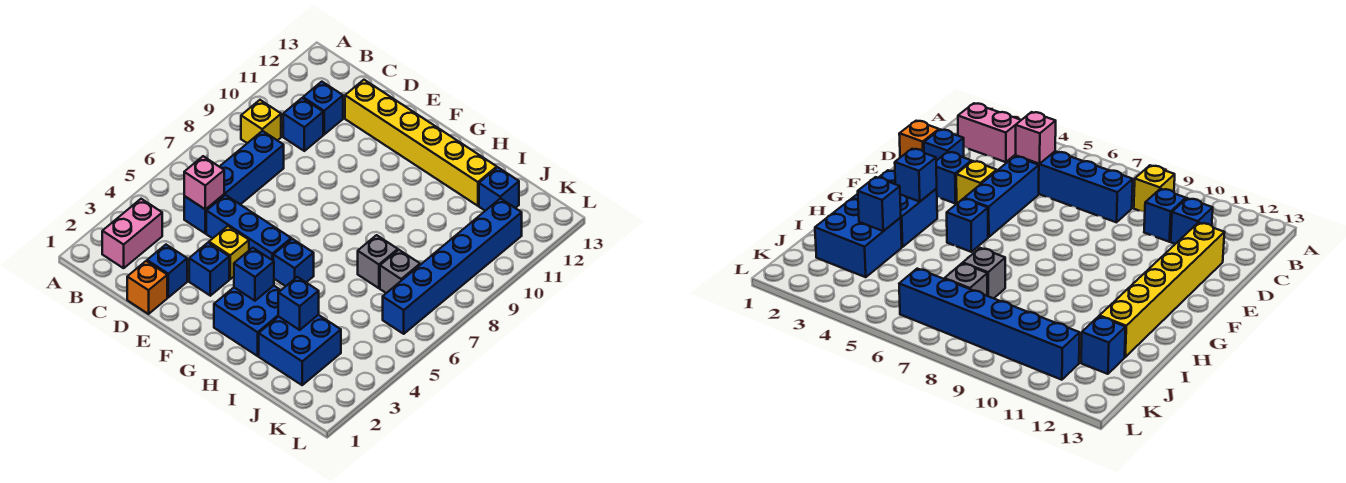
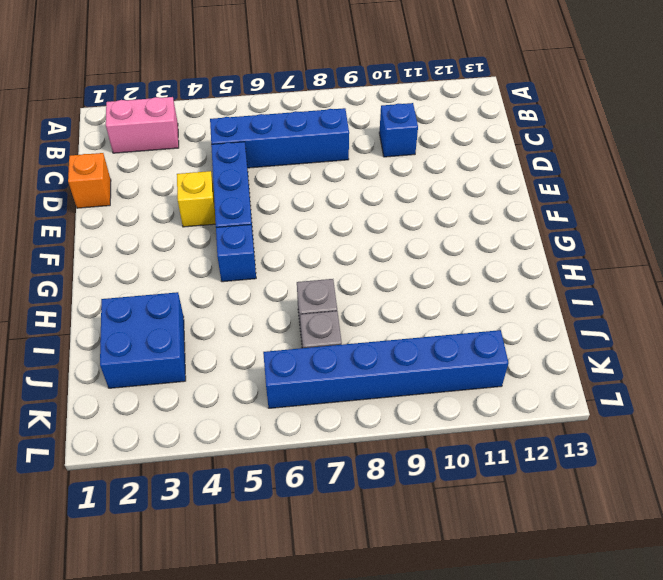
none -> yellow brick B9 level 1
none -> blue brick C11 level 1
none -> blue brick D2 level 1

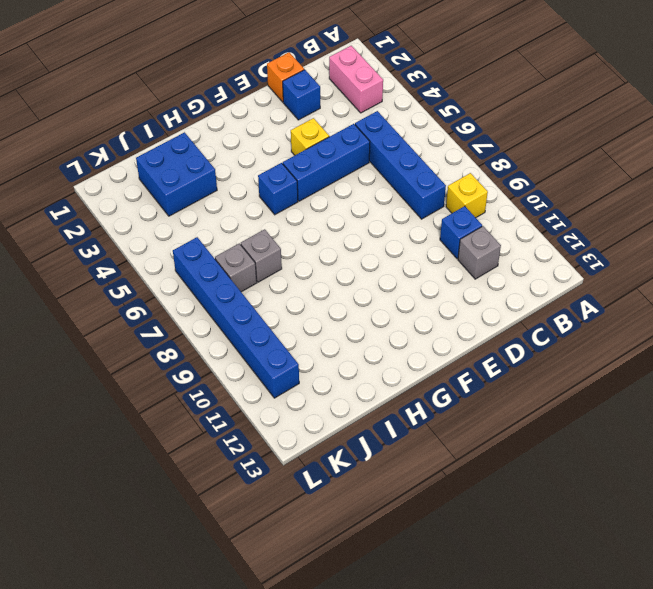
grey brick C11 level 1 -> blue brick C11 level 1
none -> yellow brick D12:I12 level 1
none -> blue brick E3 level 1
none -> blue brick G2:H3 level 1

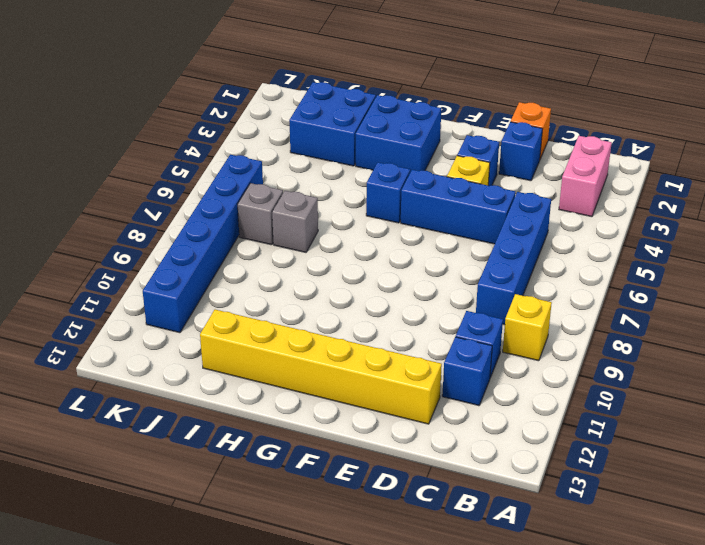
none -> blue brick J12 level 1
none -> pink brick C5 level 2
none -> blue brick G3 level 2

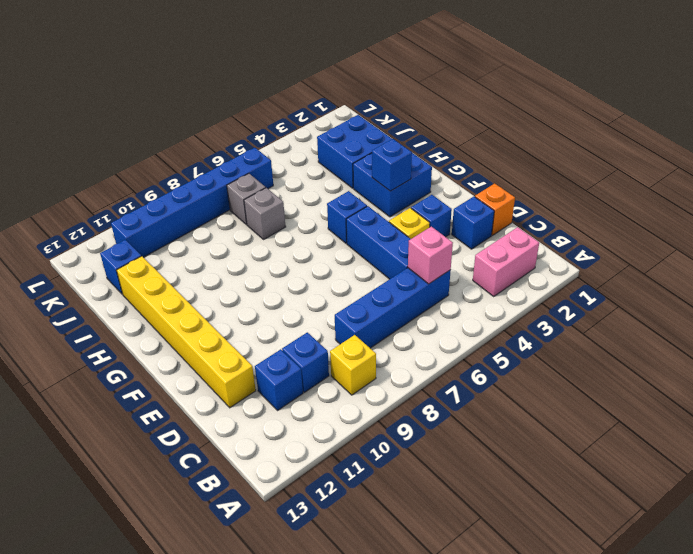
none -> blue brick I3 level 2

